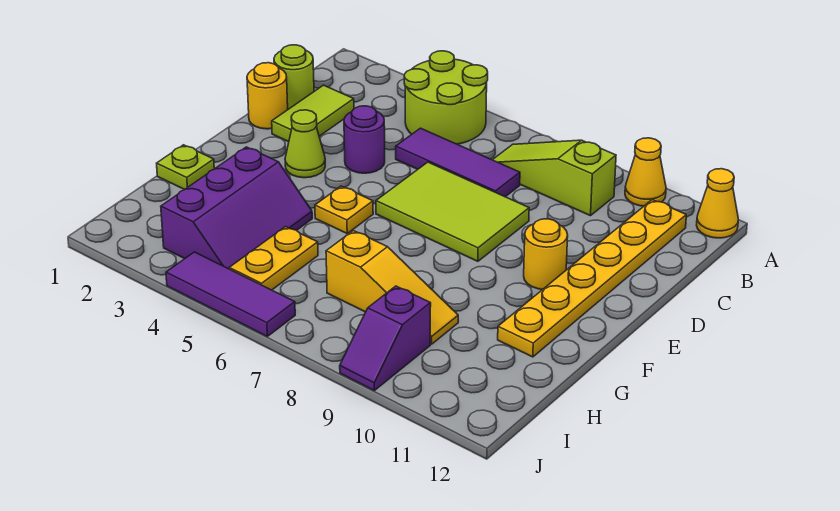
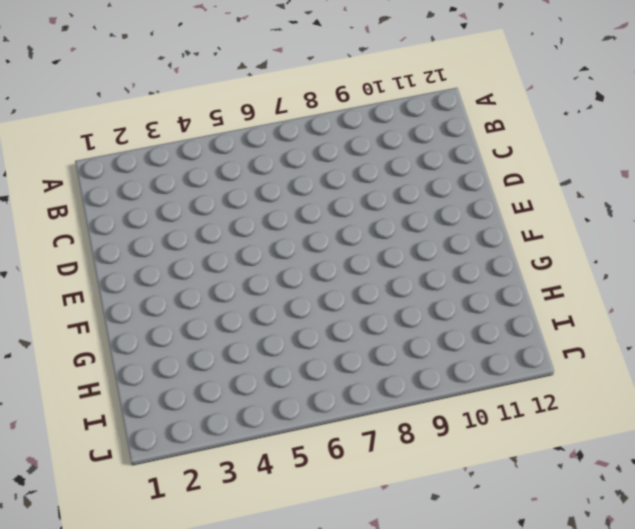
none -> lime round brick A4:B5 level 1
none -> yellow cone A10 level 1
none -> yellow cone A12 level 1

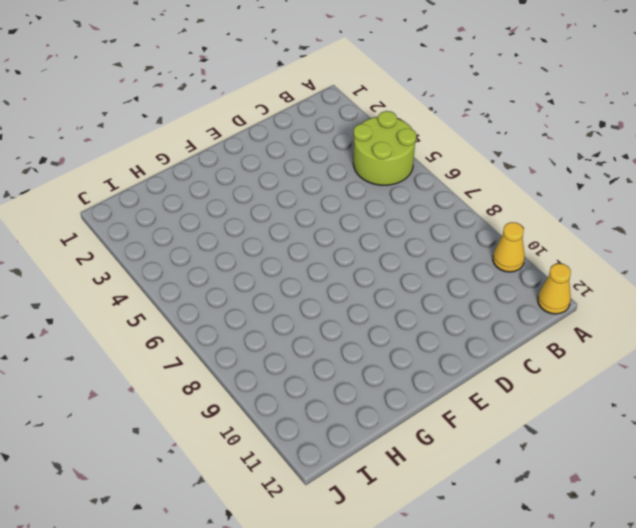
none -> lime slope B7:B9 level 1 top 9
none -> yellow plate B11:G11 level 1
none -> lime round brick C1 level 1

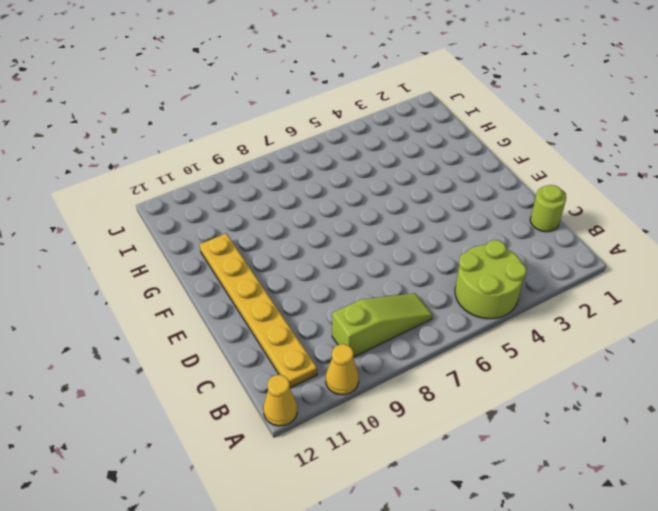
none -> lime tile C2:D2 level 1
none -> purple tile C5:C7 level 1
none -> yellow round brick D1 level 1

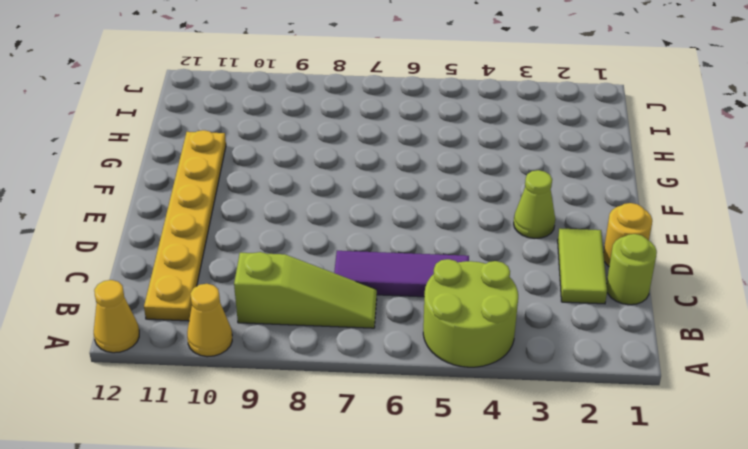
none -> purple round brick D4 level 1
none -> lime tile D6:E8 level 1
none -> yellow round brick E10 level 1

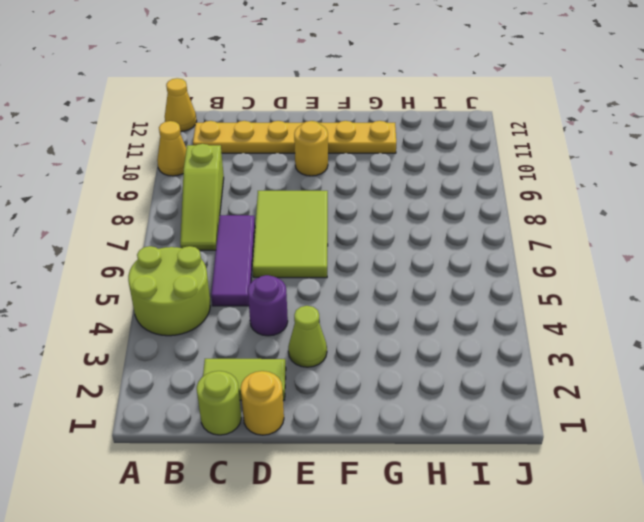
none -> yellow plate F5 level 1
none -> lime plate G1 level 1
none -> purple slope G3:I4 level 1 top 3

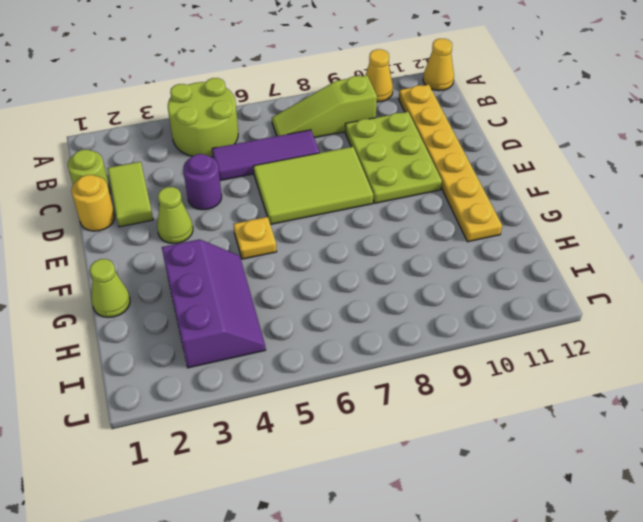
lime plate C9:E10 level 1 -> yellow round brick E10 level 1
lime cone G1 level 1 -> lime plate G1 level 1
none -> yellow plate H5:I5 level 1
none -> yellow slope H7:H9 level 1 top 7
none -> purple slope I9:J9 level 1 top I

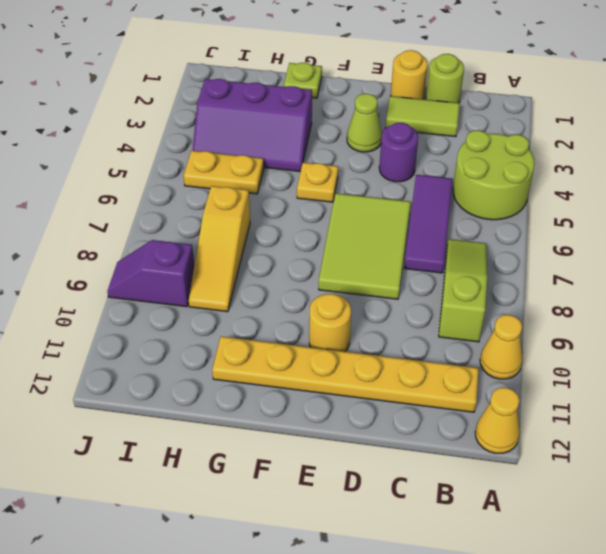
none -> purple tile J4:J6 level 1

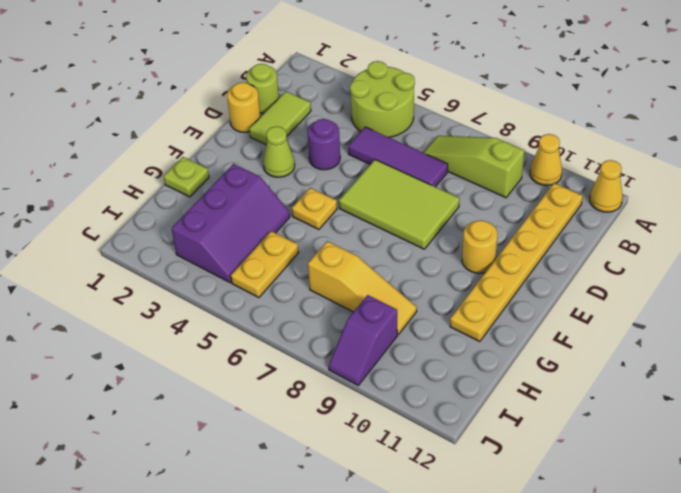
none -> purple tile J4:J6 level 1

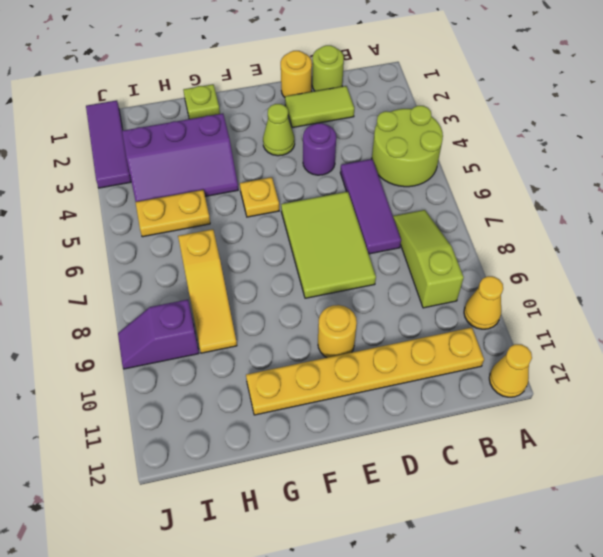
purple tile J1:J3 level 1 -> purple tile J4:J6 level 1

